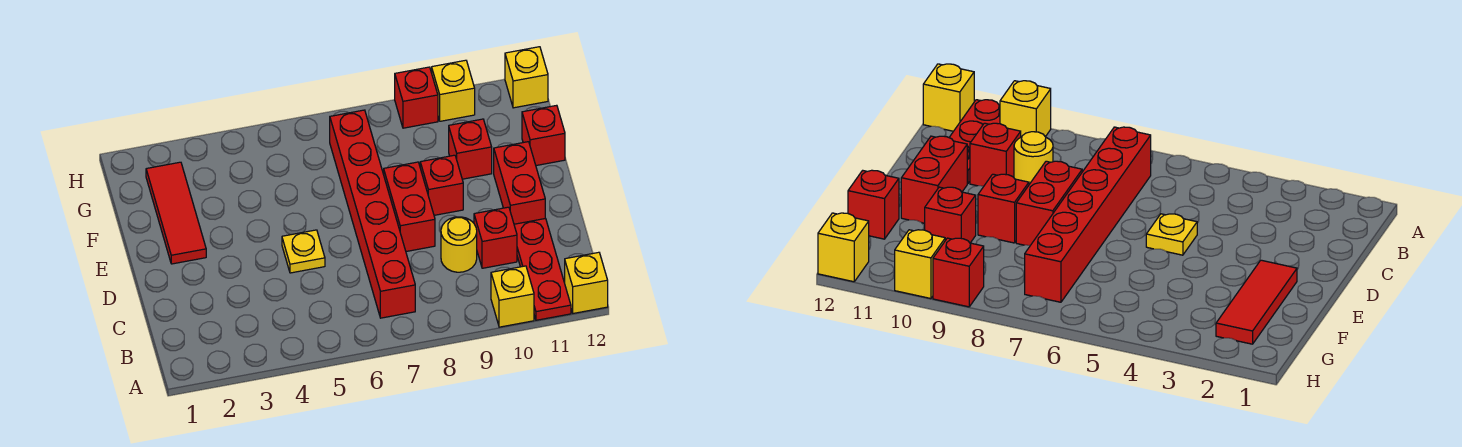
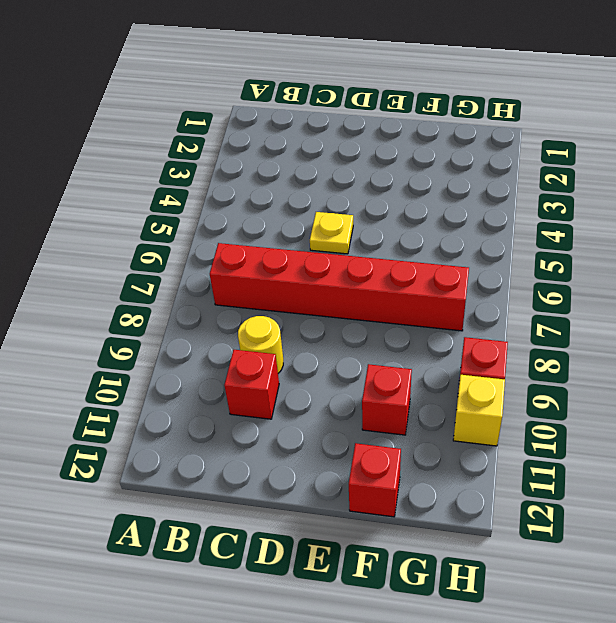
none -> yellow brick A10 level 1
none -> red plate A11:C11 level 1
none -> yellow brick A12 level 1

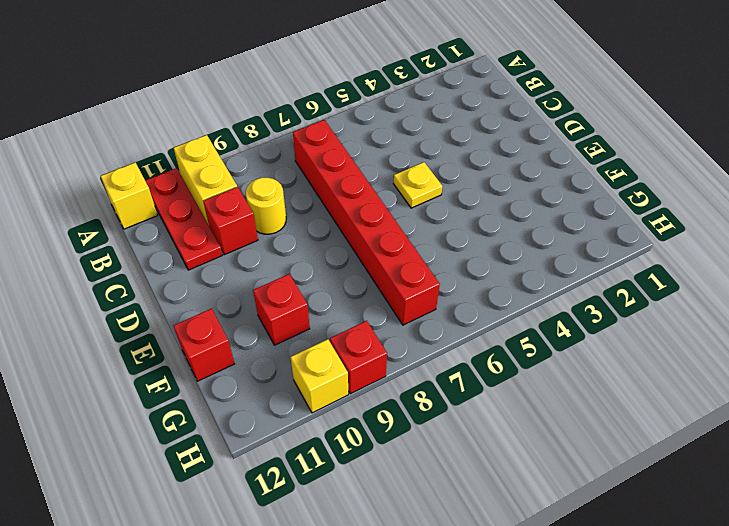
yellow brick A10:B10 level 1 -> yellow brick A10 level 1
none -> red brick D8:E8 level 1
none -> red brick D11:E11 level 1
none -> red tile E2:G2 level 1

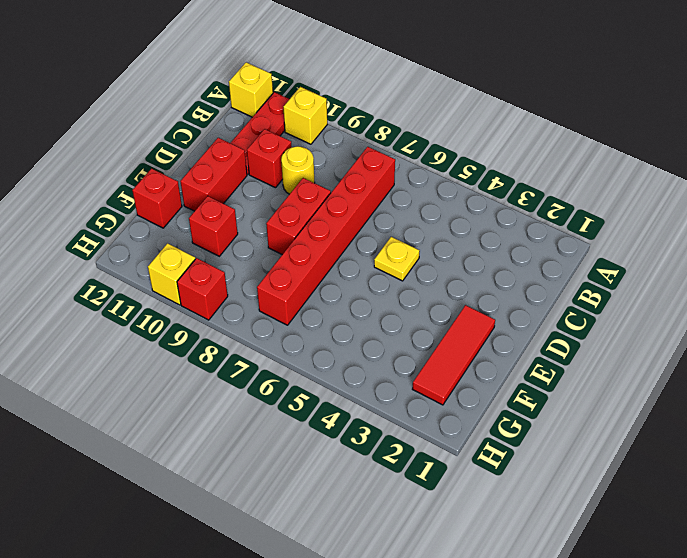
none -> red brick E9 level 1
none -> yellow brick H12 level 1

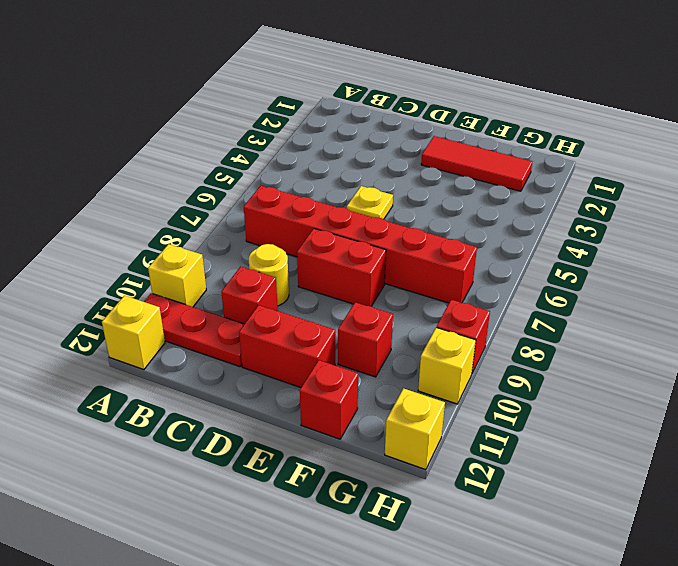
none -> red brick E9 level 1

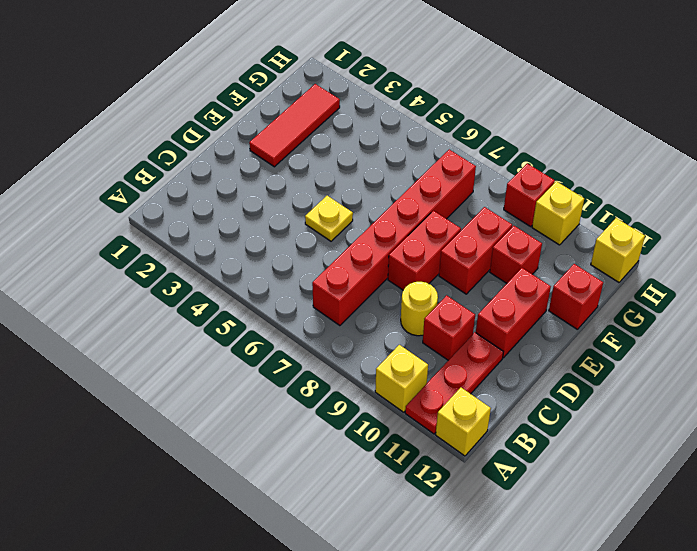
red brick E9:F9 level 1 -> red brick E9 level 1

